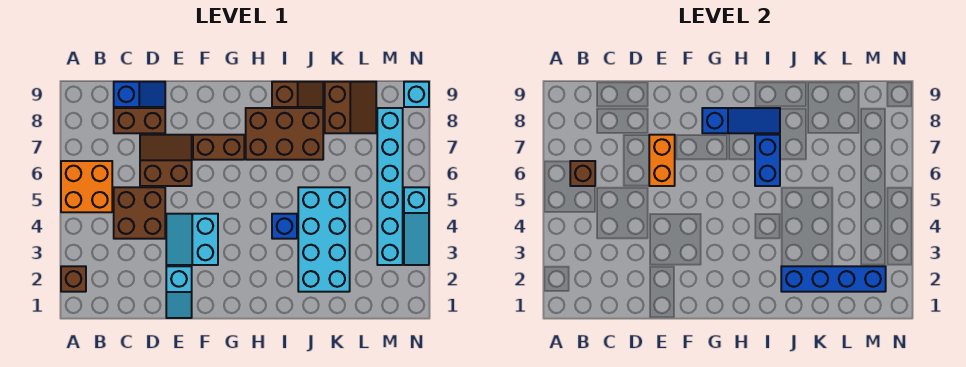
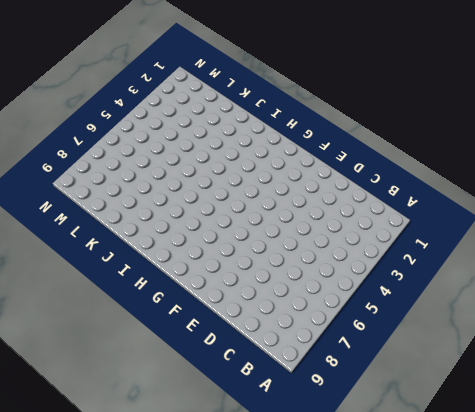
none -> brown brick A2 level 1
none -> orange brick A5:B6 level 1
none -> brown brick C4:D5 level 1

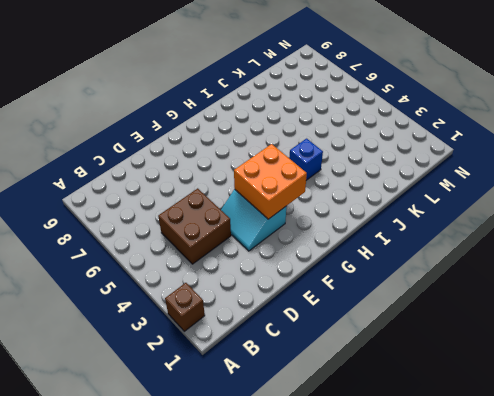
orange brick F3:G4 level 2 -> orange brick A5:B6 level 1
none -> brown brick C8:D8 level 1
none -> blue slope C9:D9 level 1 top C
none -> brown slope D6:E7 level 1 top 6

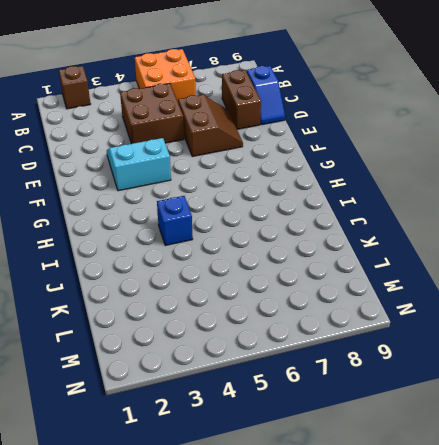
none -> cyan slope E1:E2 level 1 top 2
none -> brown brick F7:G7 level 1
none -> brown brick H7:J8 level 1

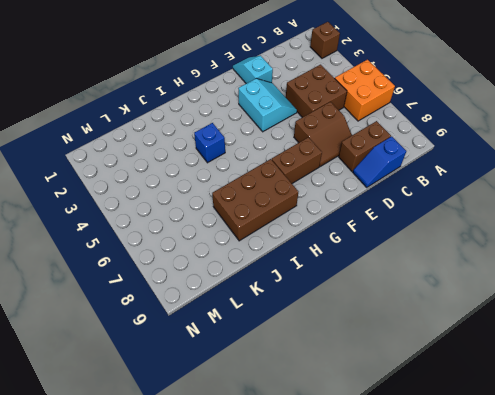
none -> brown slope I9:J9 level 1 top I
none -> cyan brick J2:K5 level 1
none -> brown slope K8:L9 level 1 top K

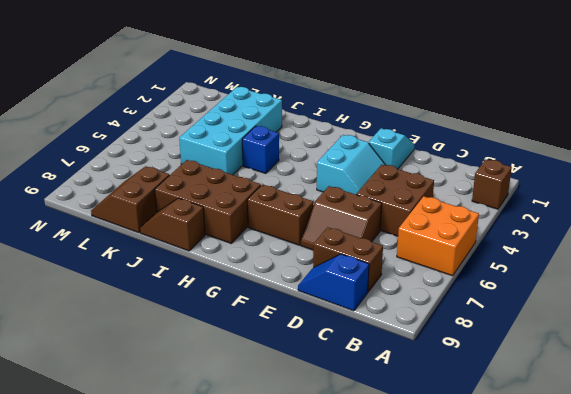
none -> cyan brick M3:M8 level 1
none -> cyan slope N3:N5 level 1 top 5
none -> cyan brick N9 level 1

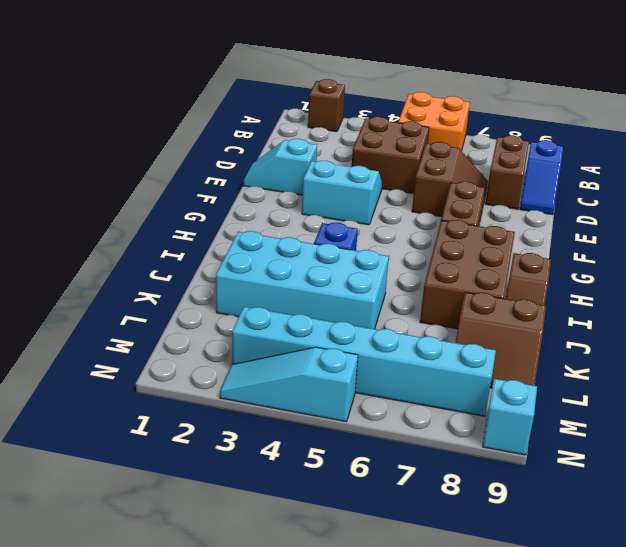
none -> brown brick B6 level 2
none -> orange brick E6:E7 level 2
none -> blue slope G8:I8 level 2 top G

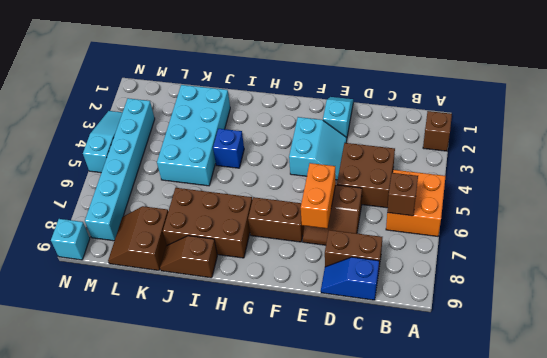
none -> blue slope G8:I8 level 2 top G
none -> blue brick I6:I7 level 2
none -> blue brick J2:M2 level 2

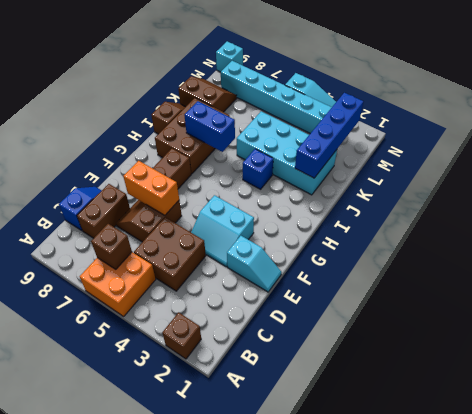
none -> blue slope G8:I8 level 2 top G

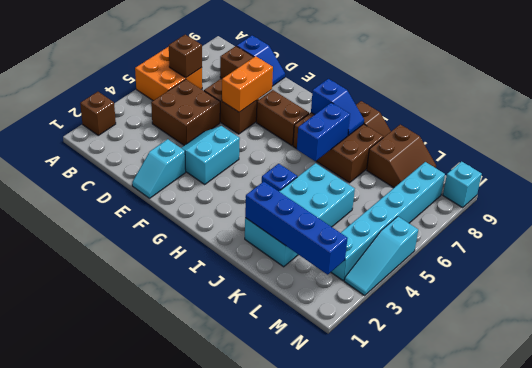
blue slope H8:I8 level 2 top H -> blue slope G8:I8 level 2 top G

